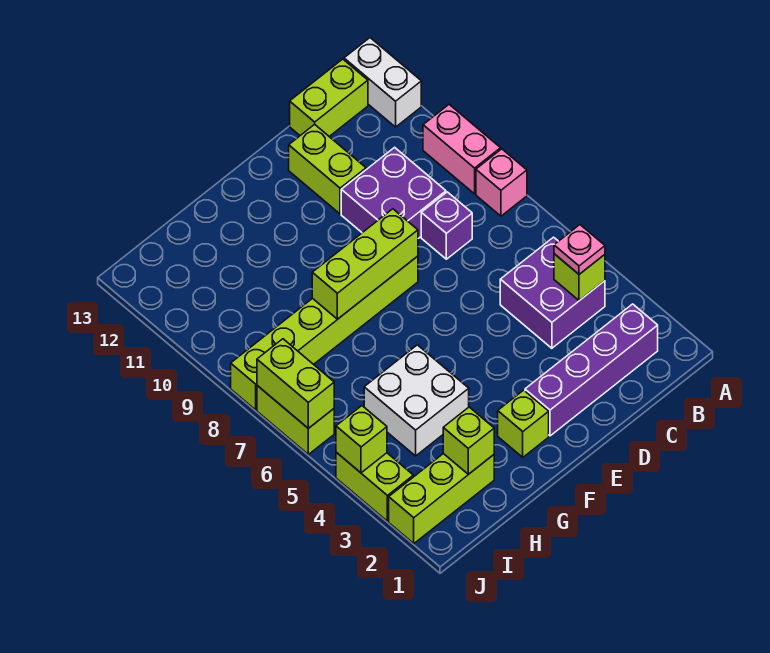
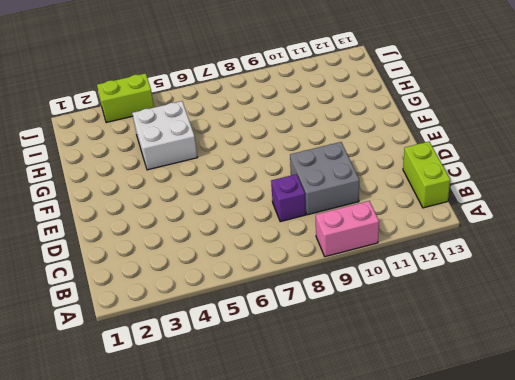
grey brick C9:D10 level 1 -> purple brick C9:D10 level 1
none -> pink brick A8 level 1
none -> white brick A12:A13 level 1
none -> purple brick B2:E2 level 1

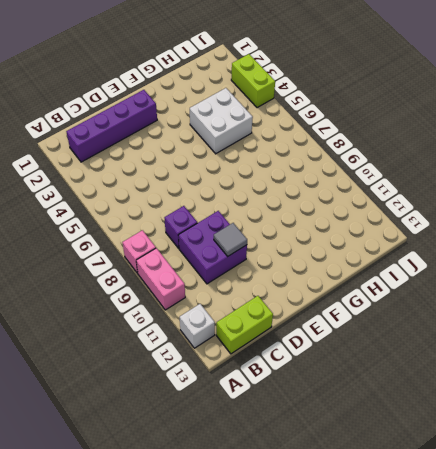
white brick A12 level 1 -> white brick A12:A13 level 1
grey tile D10 level 2 -> none
none -> purple brick B4:C5 level 1
none -> lime brick D11:D12 level 1
none -> lime brick E8:J8 level 1

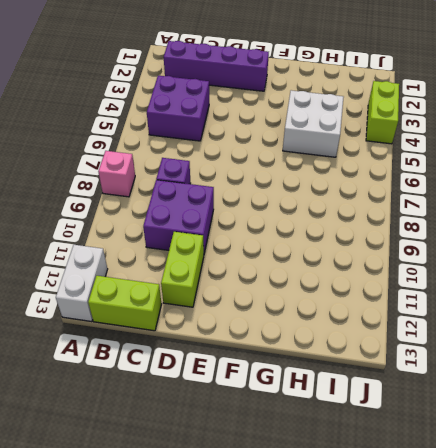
none -> pink brick A9:A10 level 1
none -> lime brick E8:J8 level 1
none -> lime brick F2 level 1

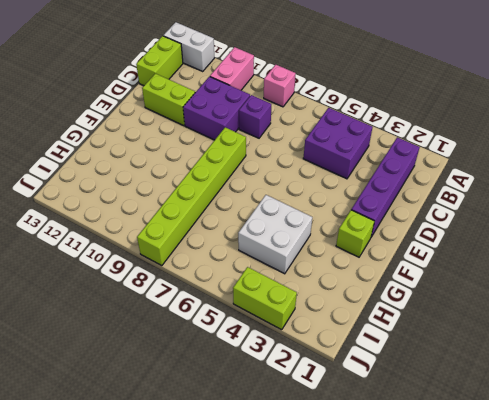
pink brick A10:B10 level 1 -> pink brick A9:A10 level 1
none -> lime brick H2:J2 level 1
none -> lime brick J6:J7 level 1
none -> lime brick B4 level 2

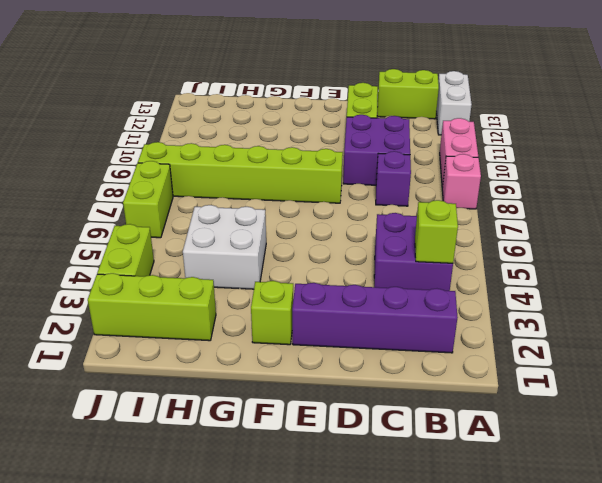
none -> lime brick E8:G8 level 2
none -> lime brick H2 level 2
none -> lime brick J4 level 2

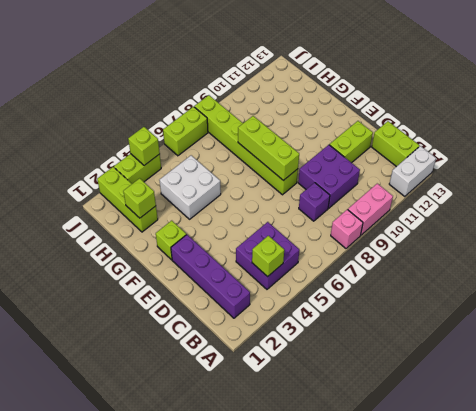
none -> lime brick J6:J7 level 2
none -> pink plate B4 level 3

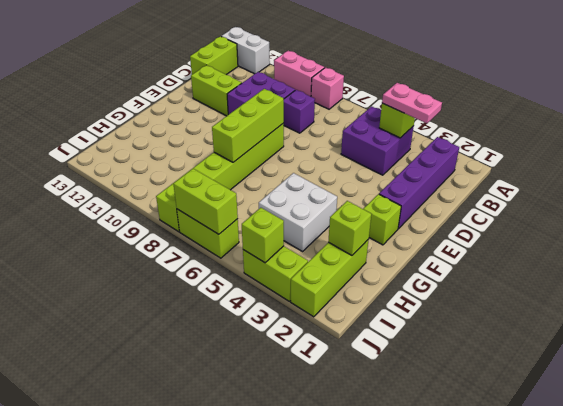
pink plate B3:B4 level 3 -> pink plate B4 level 3

